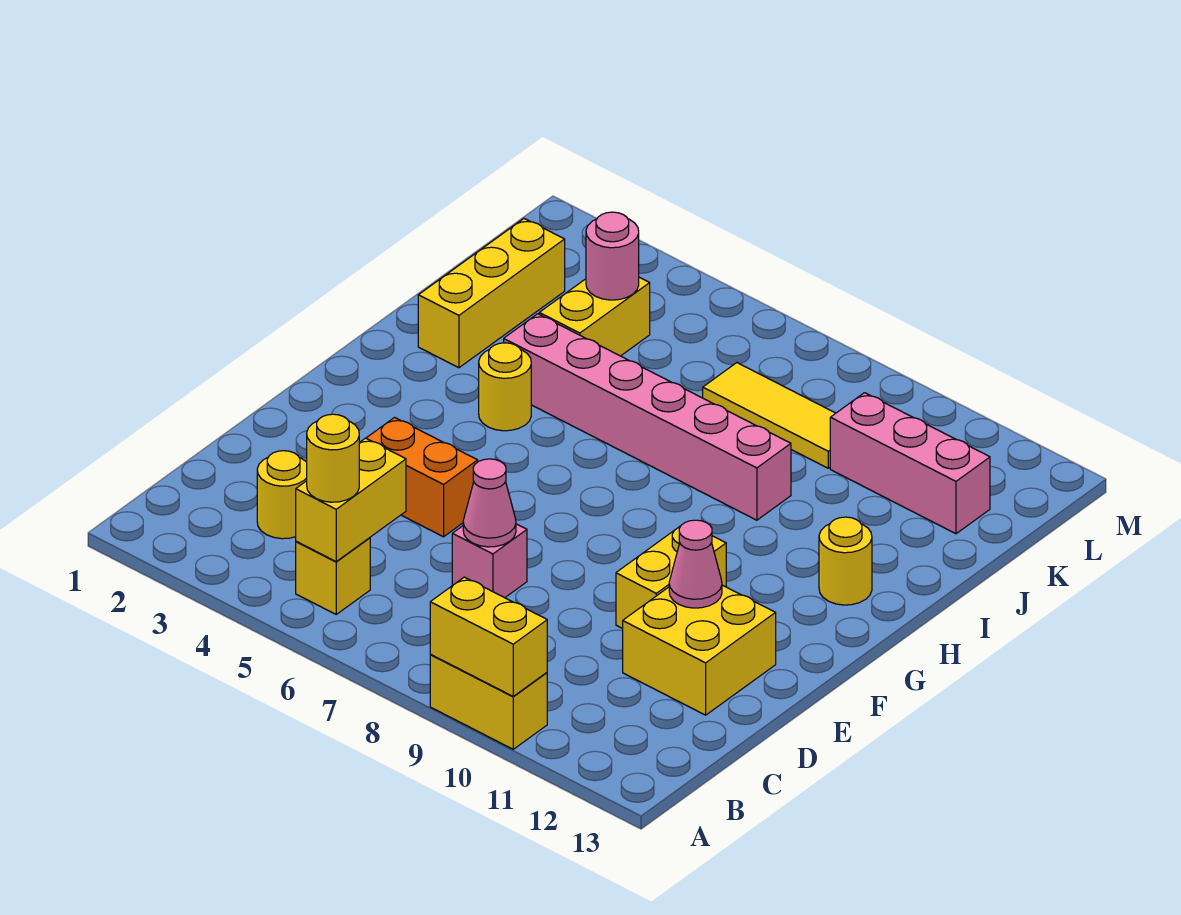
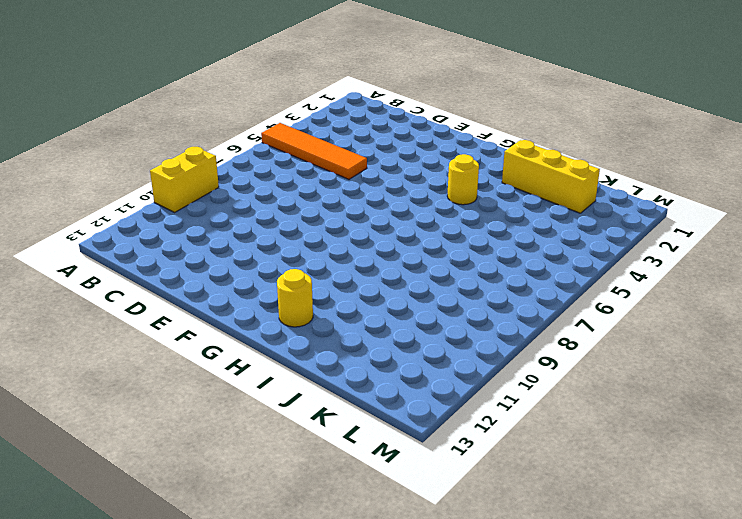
orange tile A5:D5 level 1 -> yellow brick B5 level 1
none -> yellow round brick C3 level 1
none -> pink brick D7 level 1
none -> yellow brick D11:E12 level 1

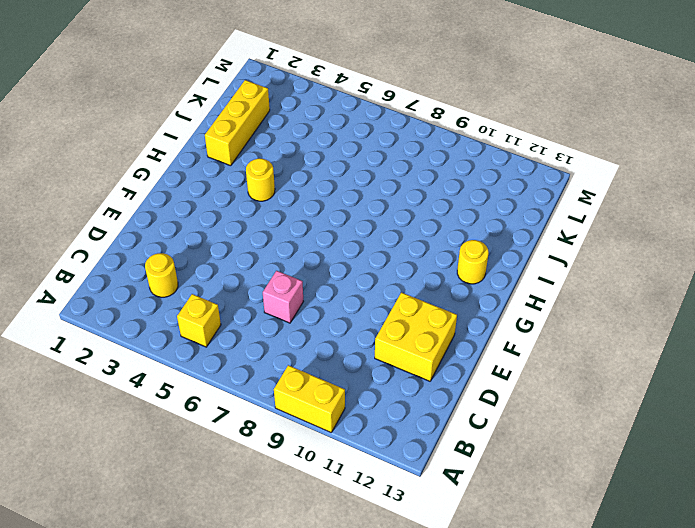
none -> orange brick E4:E5 level 1
none -> yellow brick E10:F10 level 1
none -> pink brick I4:I9 level 1

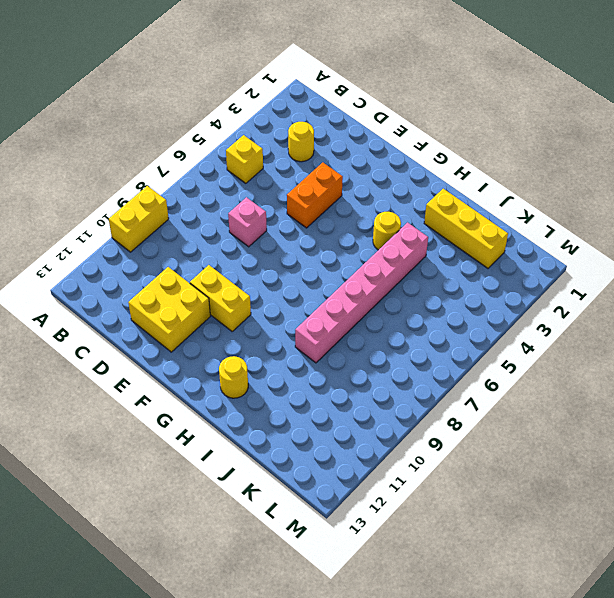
none -> yellow brick J4:K4 level 1
none -> yellow tile K7:K9 level 1
none -> pink brick K10:K12 level 1

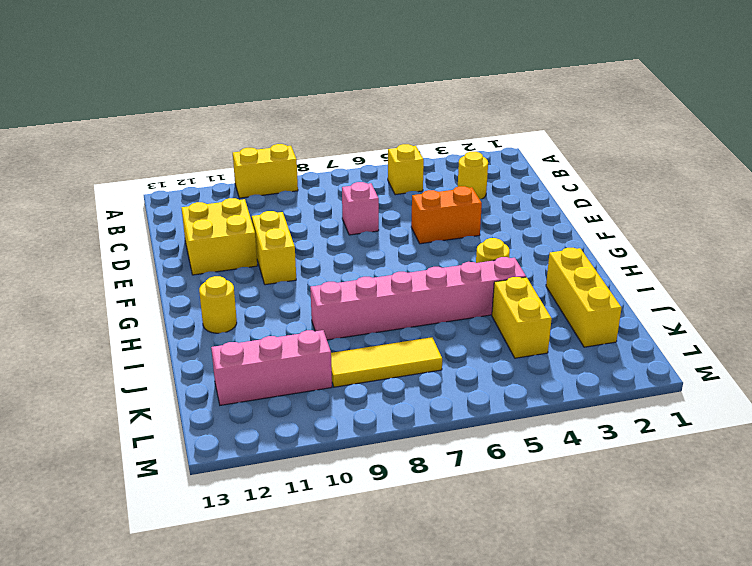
none -> yellow brick A9:A10 level 2
none -> yellow brick B5:C5 level 2
none -> pink cone D7 level 2

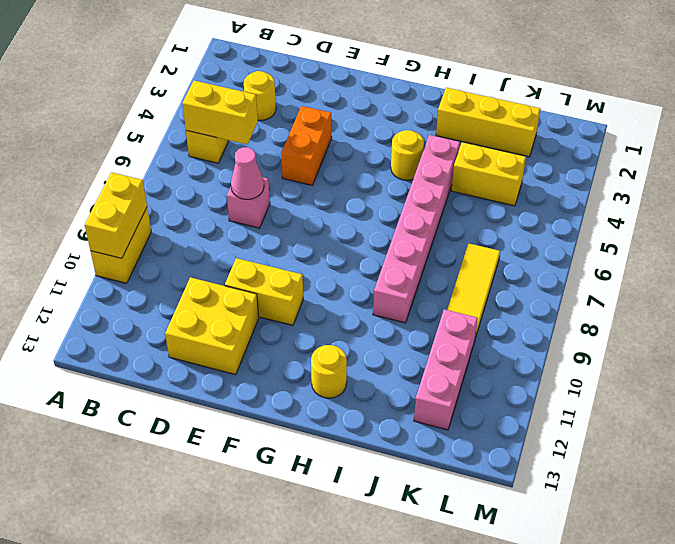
none -> pink cone E11 level 2
none -> pink round brick K4 level 2
none -> yellow round brick B5 level 3

